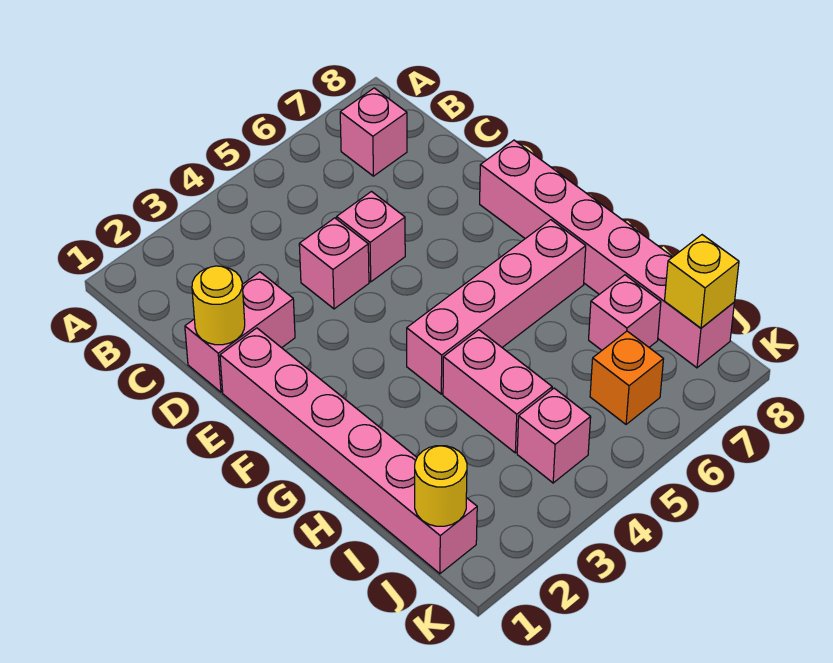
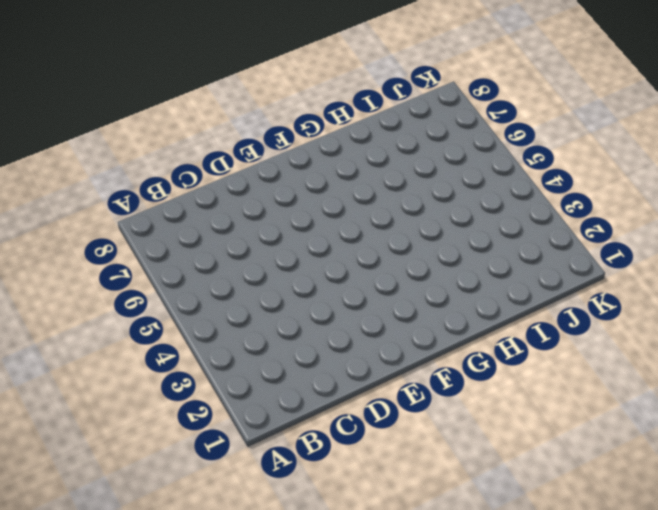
none -> pink brick B7 level 1
none -> pink brick D1:D2 level 1
none -> pink brick D4 level 1

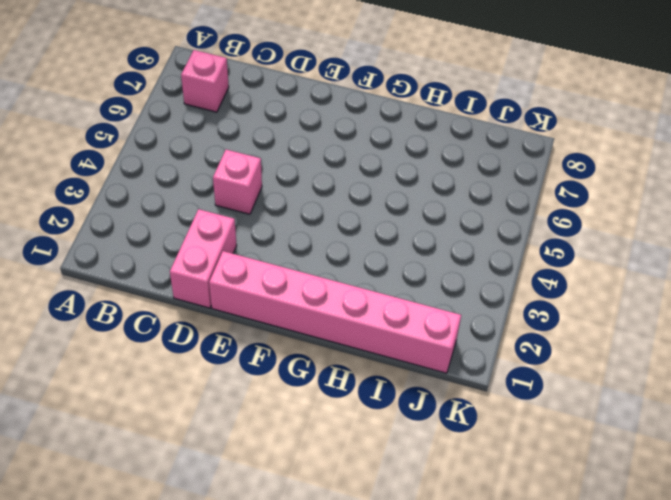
none -> pink brick D5 level 1
none -> pink brick E8:J8 level 1
none -> pink brick G4:G7 level 1

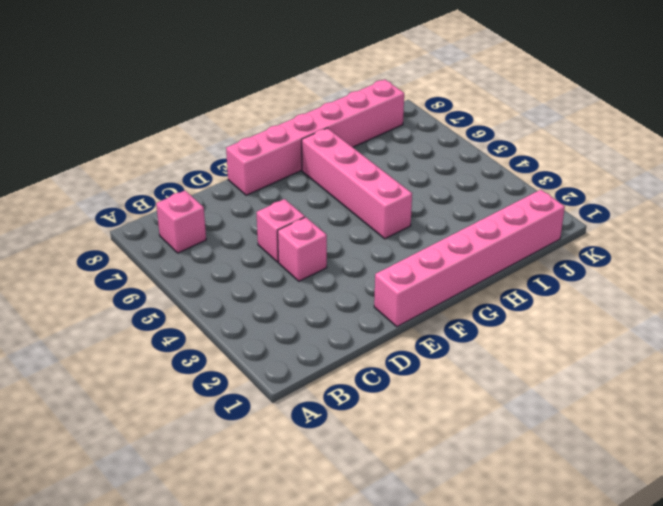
none -> pink brick D1:D2 level 1
none -> pink brick H4:I4 level 1
none -> pink brick I7 level 1

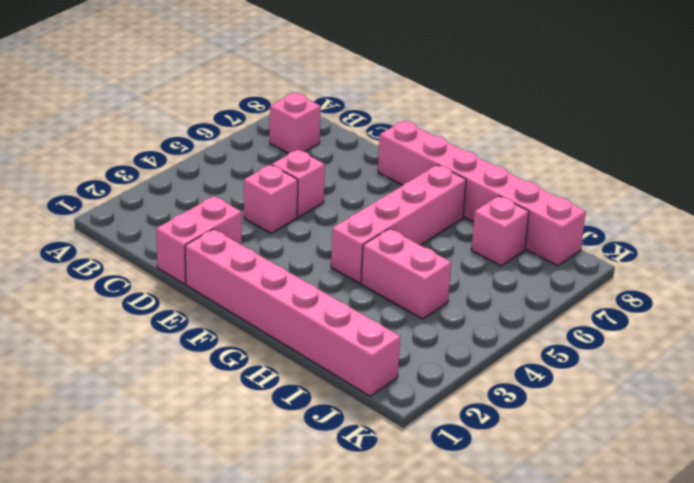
none -> pink brick J4 level 1
none -> orange brick J6 level 1
none -> yellow round brick D1 level 2

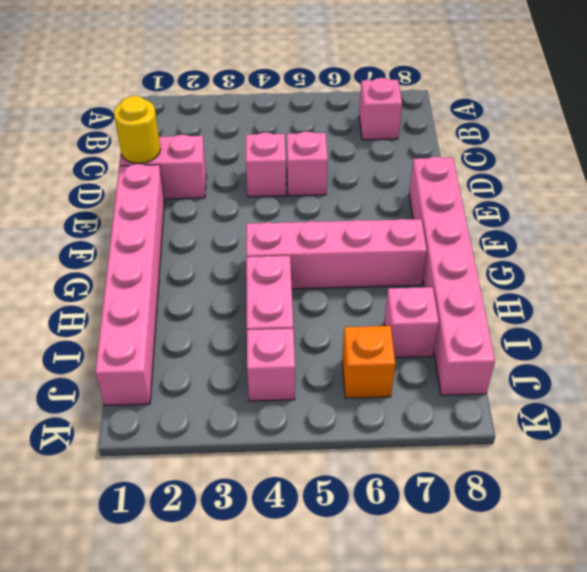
none -> yellow round brick J1 level 2
none -> yellow brick J8 level 2

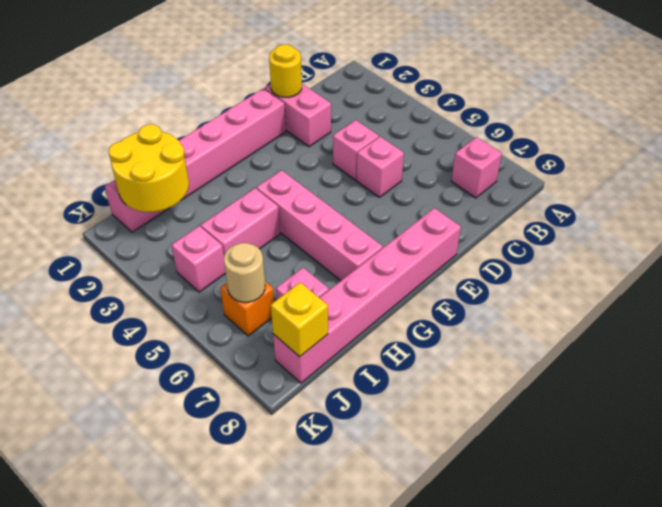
yellow round brick I1:J2 level 2 -> yellow round brick J1 level 2
tan round brick J6 level 2 -> none

